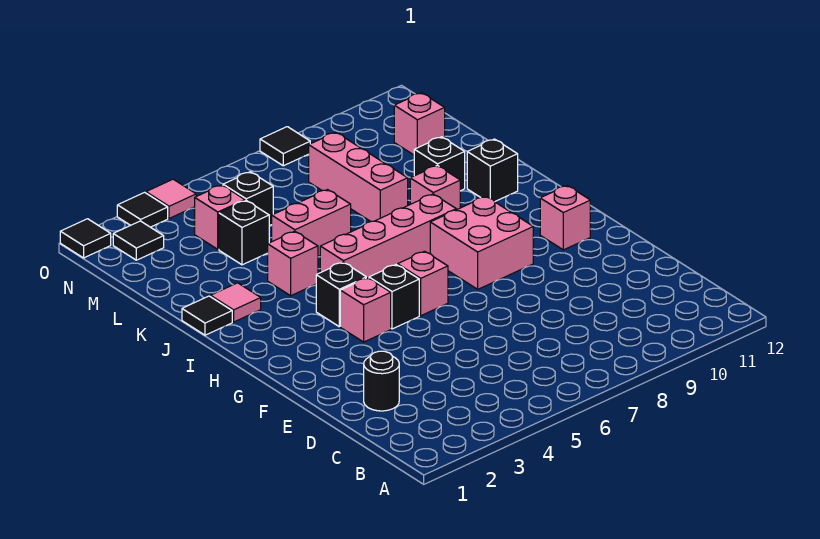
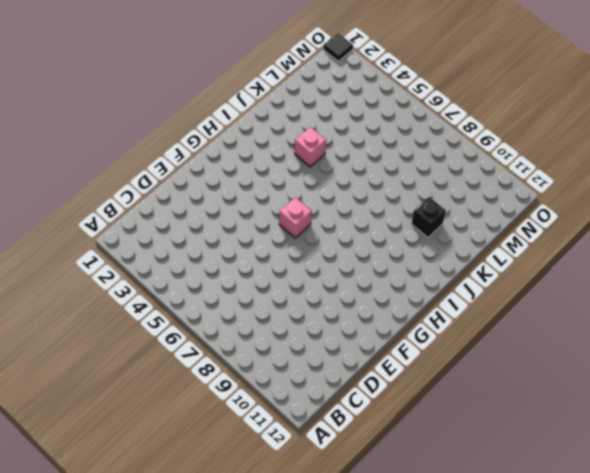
none -> black round brick D2 level 1
none -> pink brick G4 level 1
none -> black brick G5 level 1

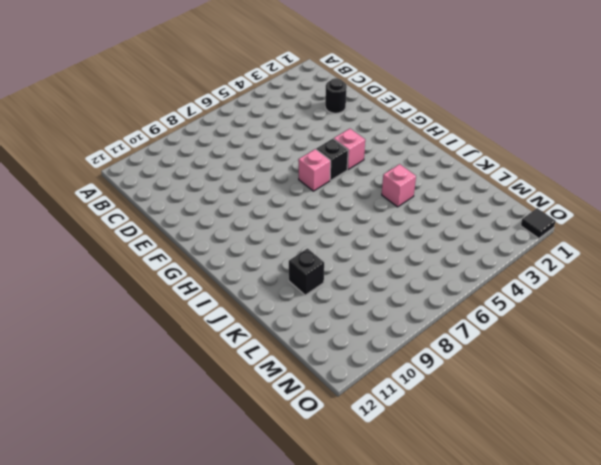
none -> pink brick G8:H9 level 1
none -> pink brick G11 level 1
none -> black brick H4 level 1

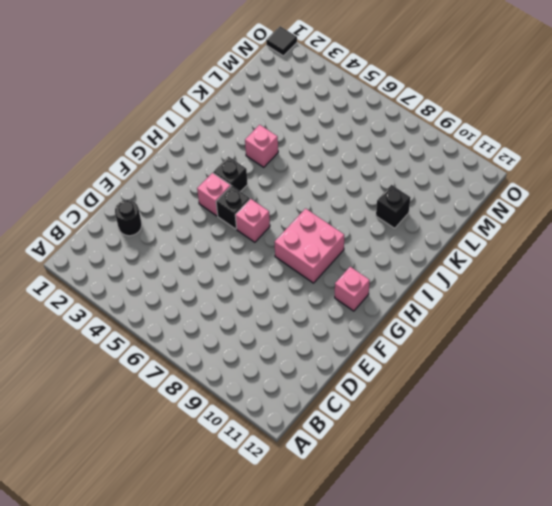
none -> pink brick I5:I8 level 1
none -> black tile J1 level 1
none -> pink tile J2 level 1

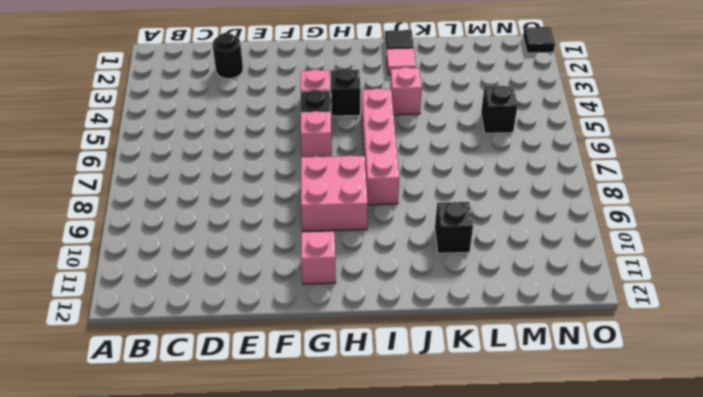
none -> pink brick J9 level 1
none -> black brick J11 level 1
none -> pink brick K5:K6 level 1

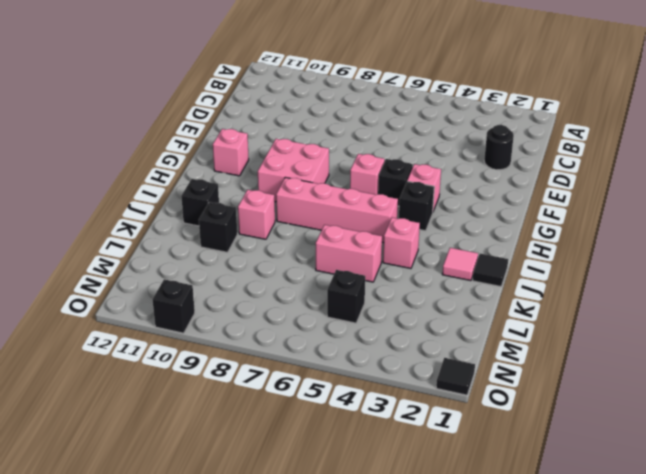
black brick O10 level 1 -> black brick L4 level 1
none -> pink brick K8:M8 level 1
none -> pink brick M4 level 1
none -> pink brick M11 level 1

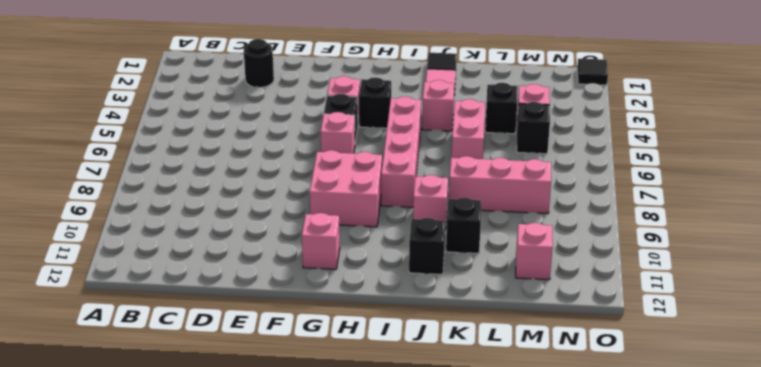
none -> black tile N2 level 1
none -> black tile O3 level 1
none -> pink tile O4 level 1

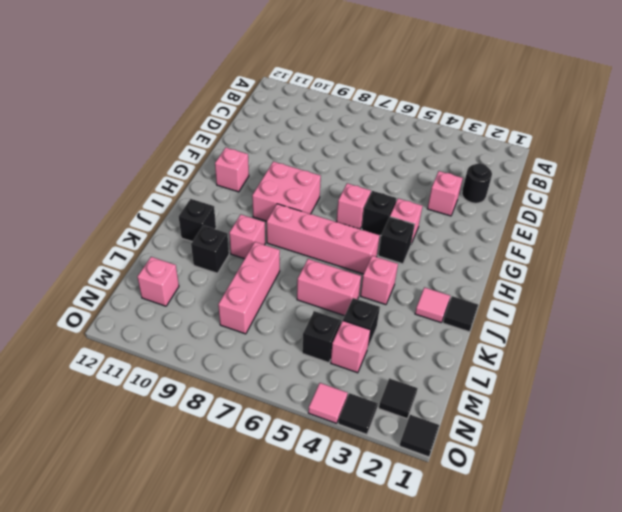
pink brick E3 level 1 -> none
none -> black tile O8 level 1

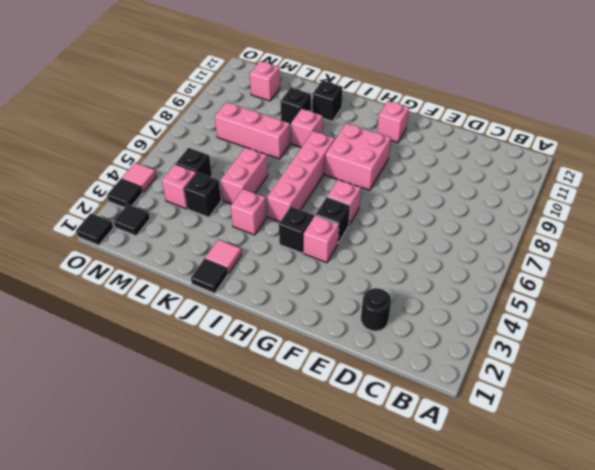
none -> black tile O8 level 1

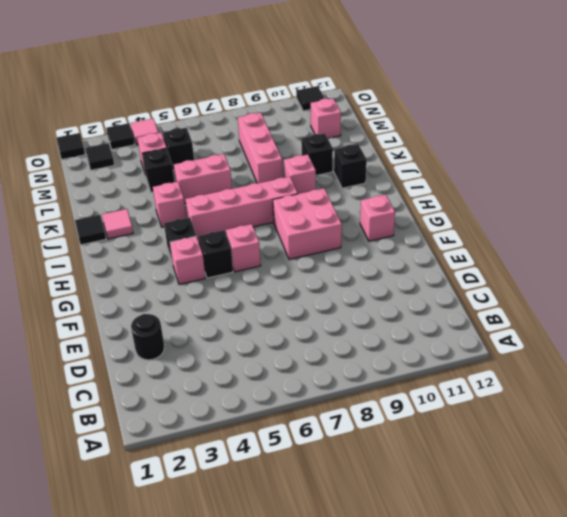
black tile O11 level 1 -> black tile O8 level 1

